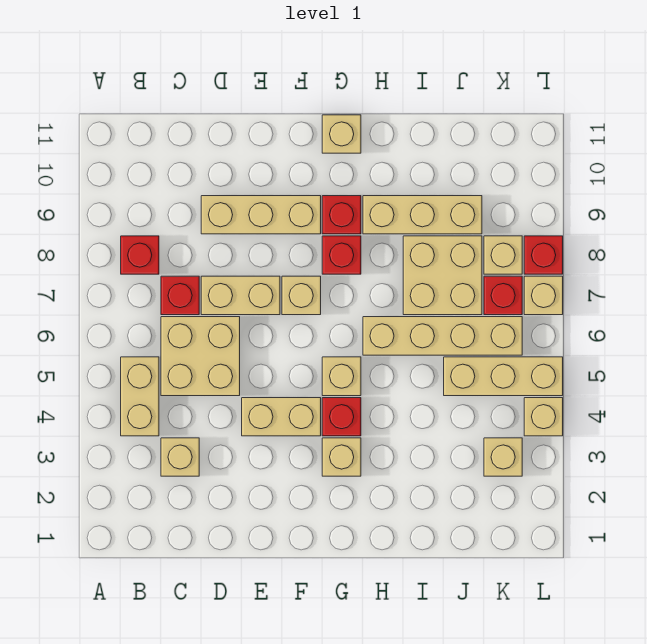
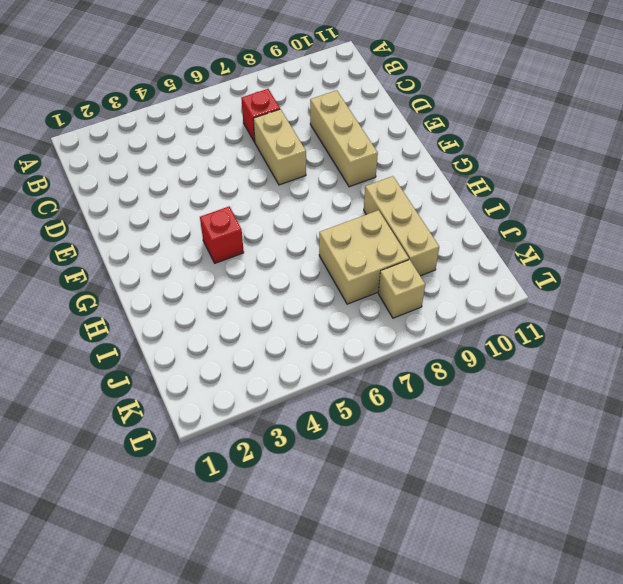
none -> tan brick B4:B5 level 1
none -> red brick B8 level 1
none -> tan brick C3 level 1

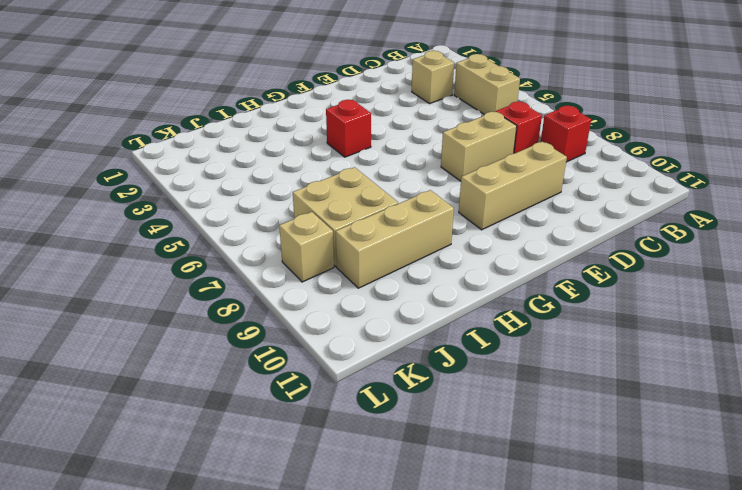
none -> tan brick C5:D6 level 1
none -> tan brick E4:F4 level 1
none -> tan brick F7 level 1

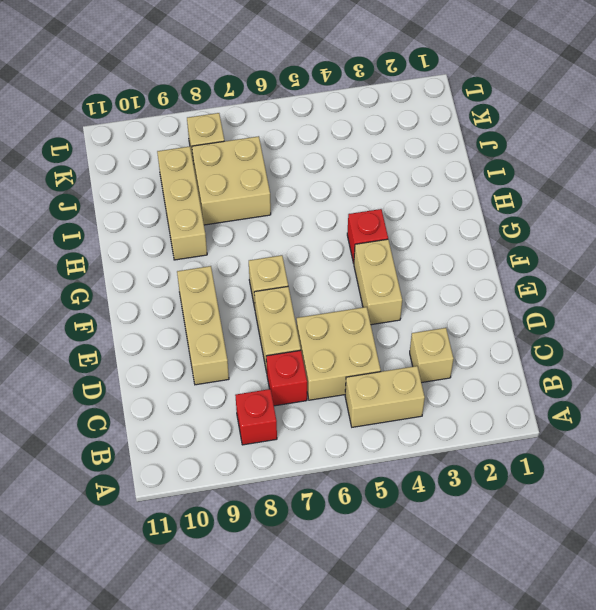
none -> tan brick G3 level 1
none -> tan brick G5 level 1
none -> red brick G8 level 1

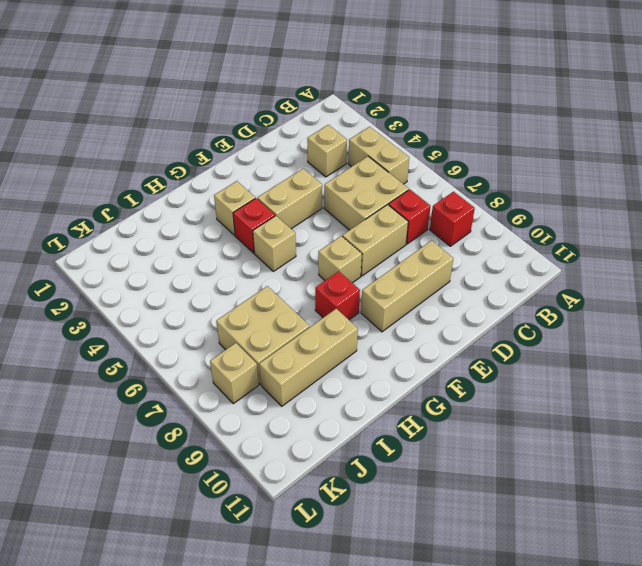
none -> red brick G9 level 1
none -> tan brick G11 level 1
none -> tan brick H6:K6 level 1

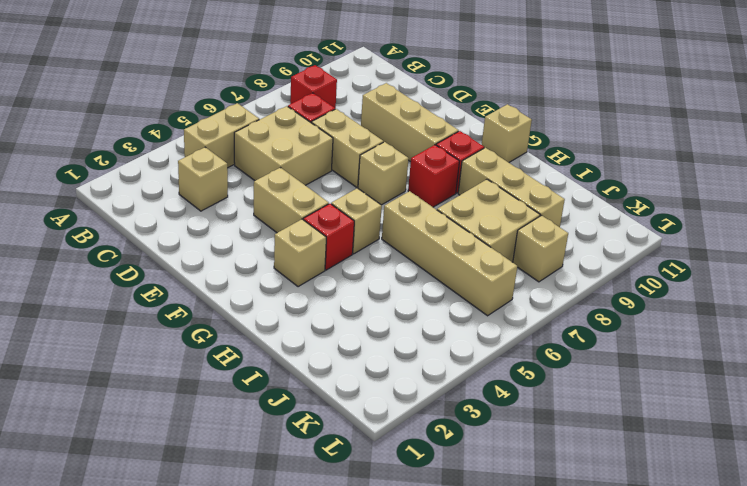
none -> tan brick J5:L5 level 1
none -> tan brick K3 level 1
none -> red brick K7 level 1

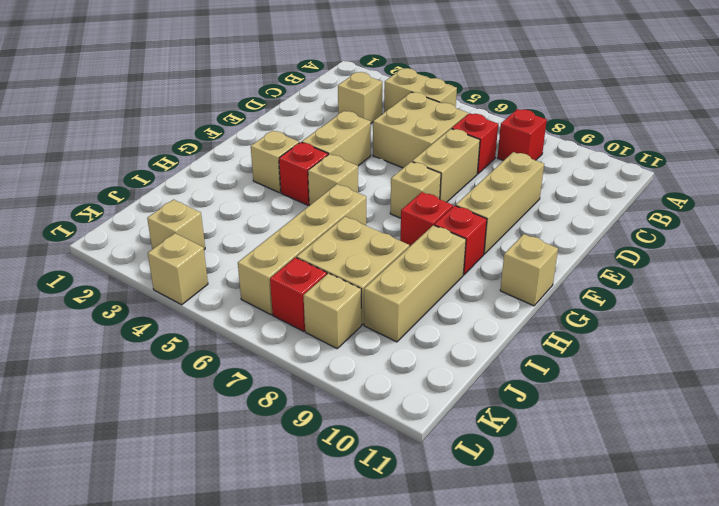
none -> tan brick J5:L5 level 1
none -> tan brick L7 level 1
none -> red brick L8 level 1

